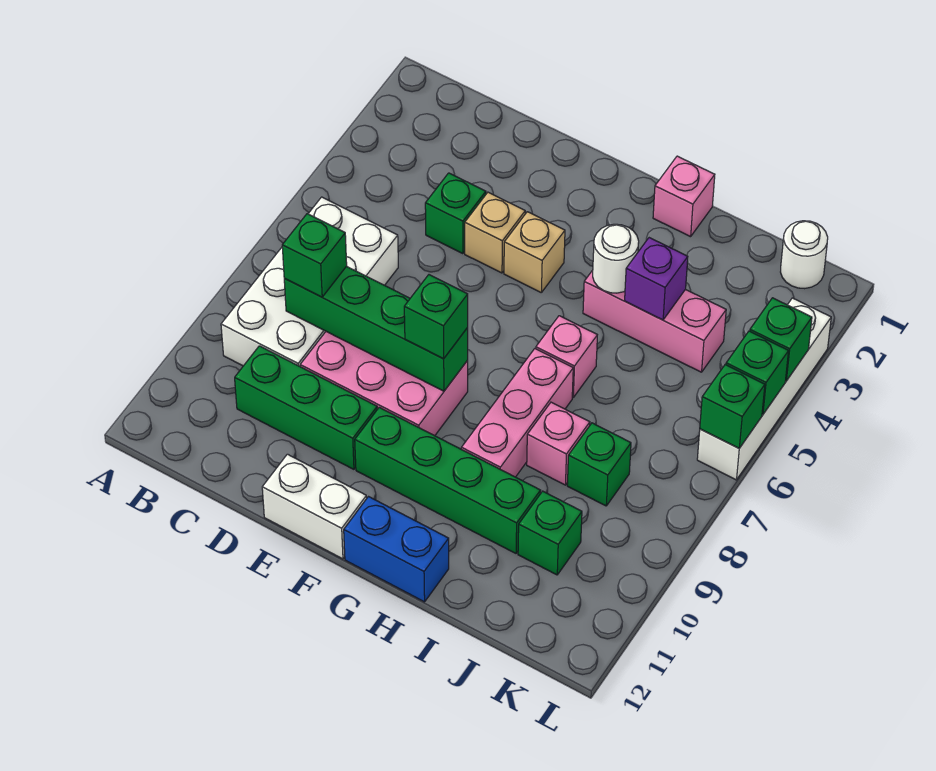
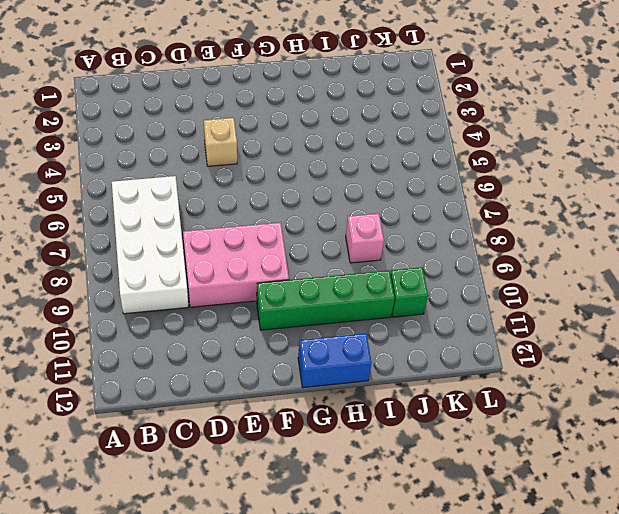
none -> green brick C10:E10 level 1
none -> green brick D4 level 1
none -> white brick E12:F12 level 1

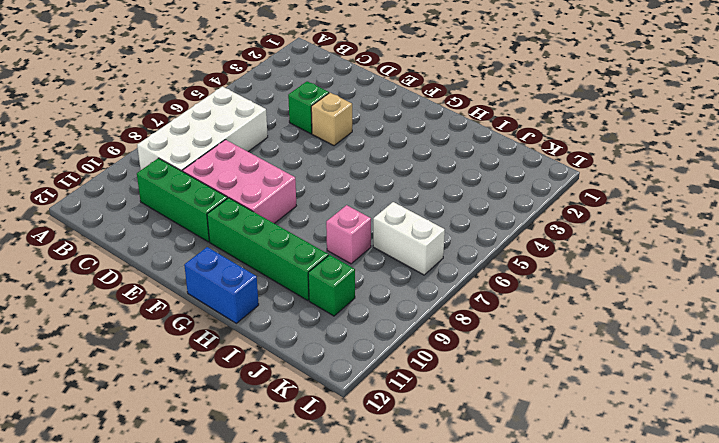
white brick J7:K7 level 1 -> white brick E12:F12 level 1
none -> tan brick F4 level 1
none -> pink brick H1 level 1
none -> pink brick H4:J4 level 1

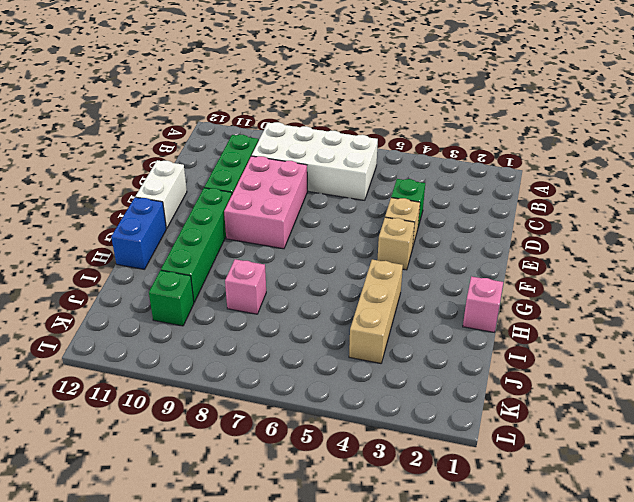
tan brick H4:J4 level 1 -> pink brick H4:J4 level 1
none -> pink brick H6 level 1
none -> pink brick H7:H9 level 1
none -> green brick J8 level 1

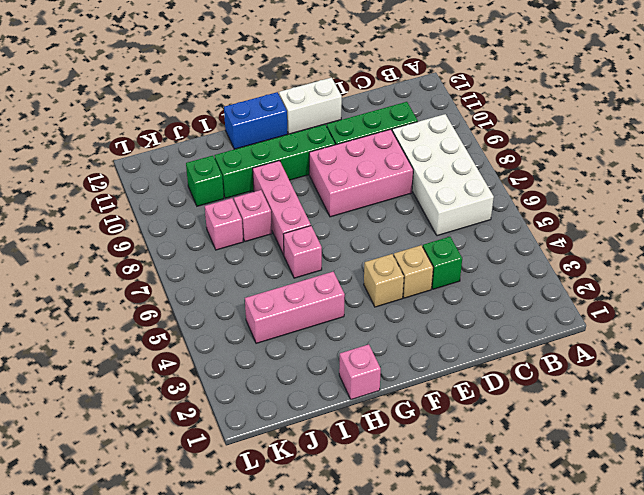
pink brick J8 level 1 -> green brick J8 level 1
none -> white round brick K1 level 1
none -> white brick L3:L6 level 1
none -> green brick C8:F8 level 2

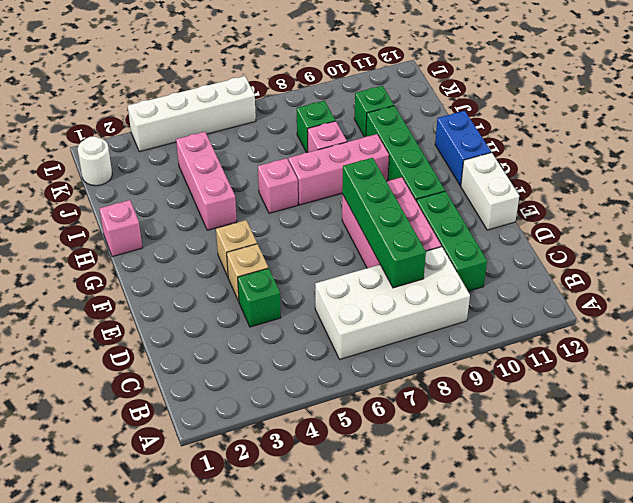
none -> white round brick H4 level 2
none -> purple brick I4 level 2
none -> green brick L4 level 2

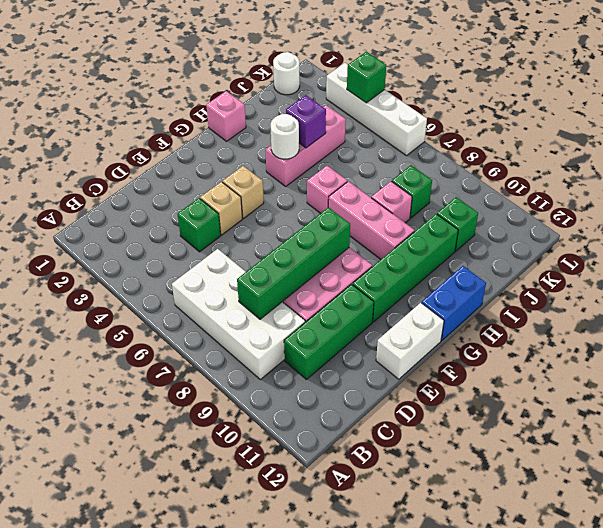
none -> green brick L5 level 2
none -> green brick L6 level 2
none -> green brick C8 level 3

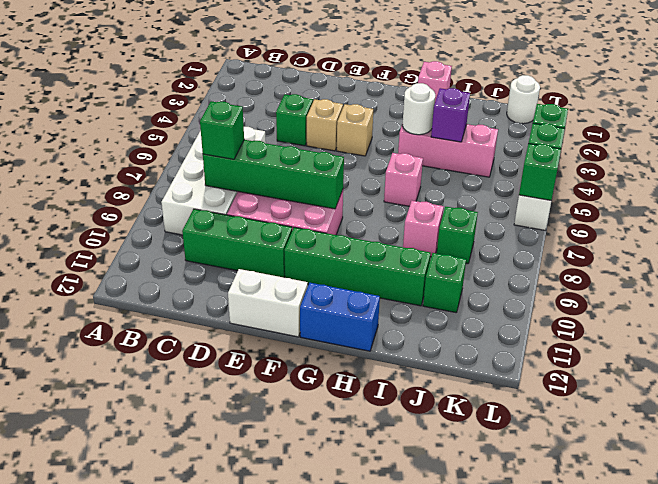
none -> pink brick H7:H9 level 1
none -> green brick F8 level 3

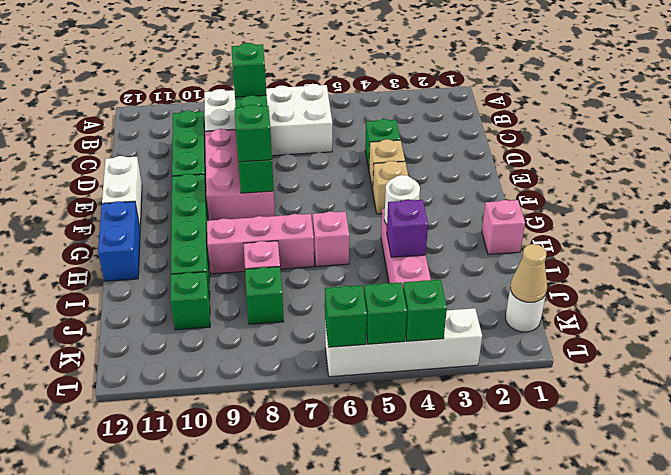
tan cone K1 level 2 -> none

